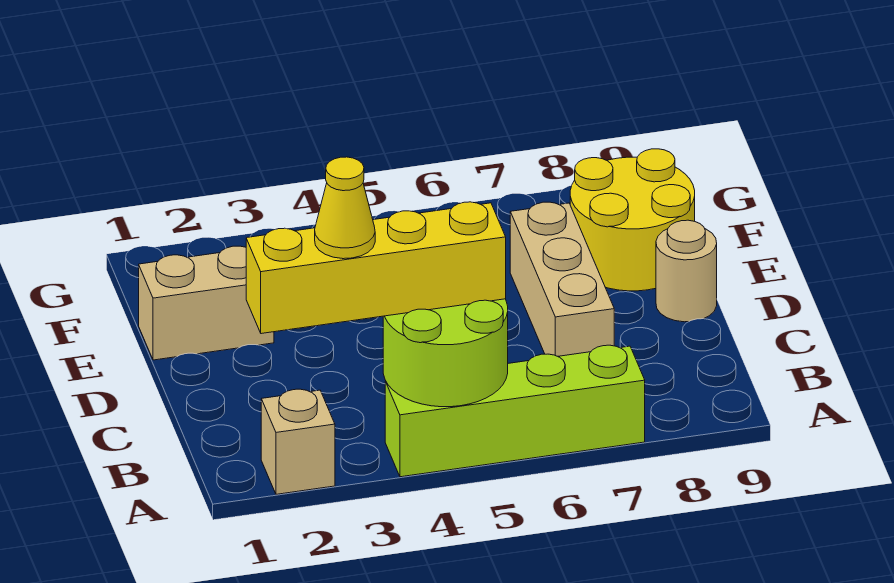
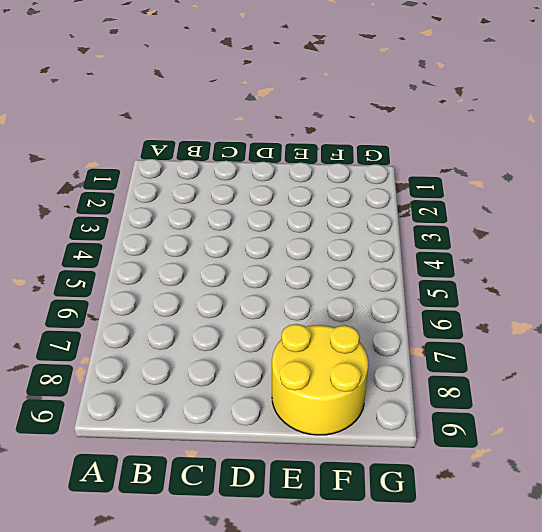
none -> tan brick A2 level 1
none -> lime brick A4:A7 level 1

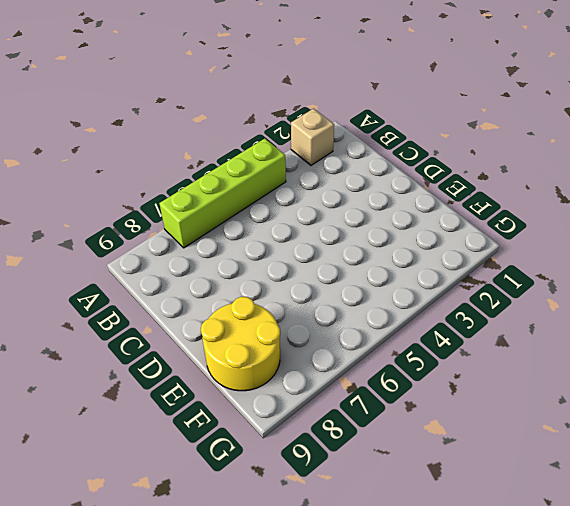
none -> tan brick C7:E7 level 1
none -> tan round brick D9 level 1

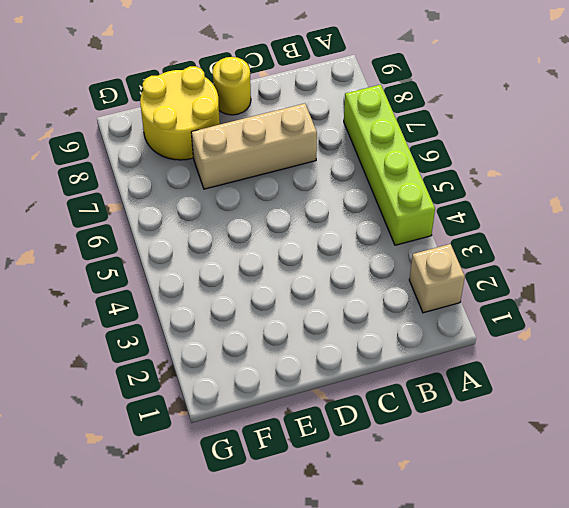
yellow round brick D9 level 1 -> tan round brick D9 level 1
none -> tan brick E1:E2 level 1
none -> lime round brick A4:B5 level 2

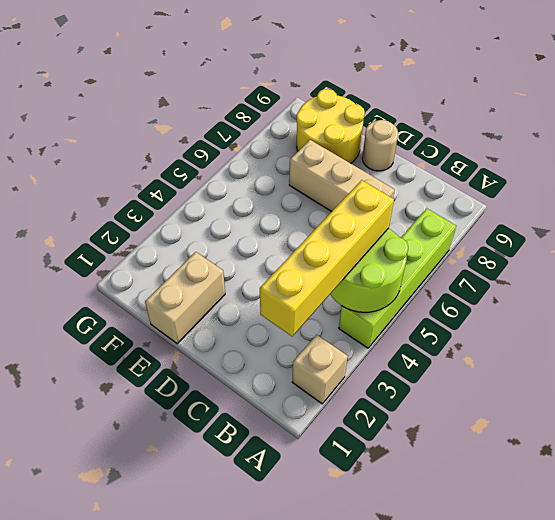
none -> yellow cone B3 level 4

